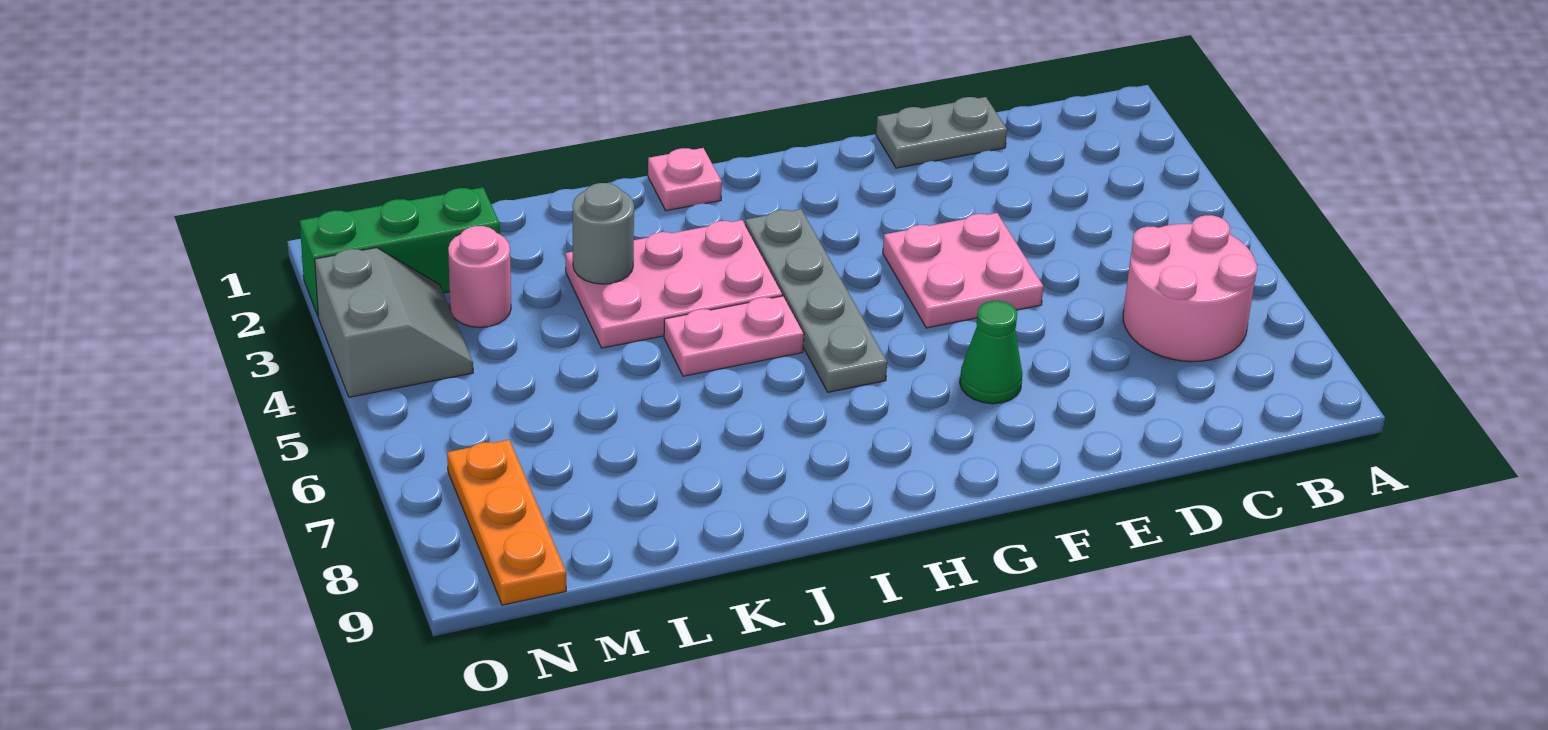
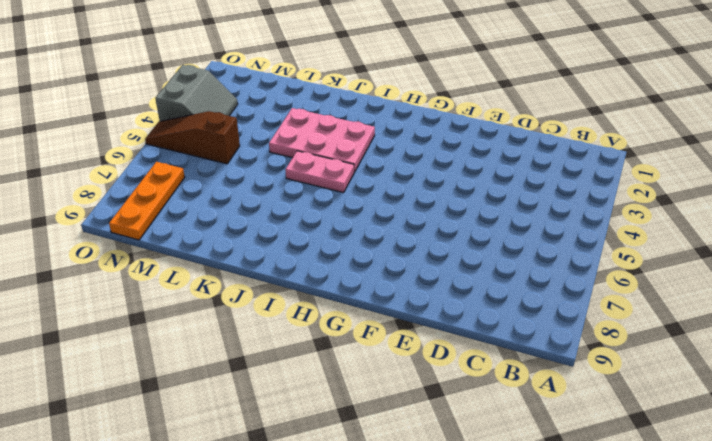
brown slope M5:O5 level 1 top M -> none
none -> pink round brick B6:C7 level 1
none -> grey plate D1:E1 level 1
none -> pink plate E4:F5 level 1

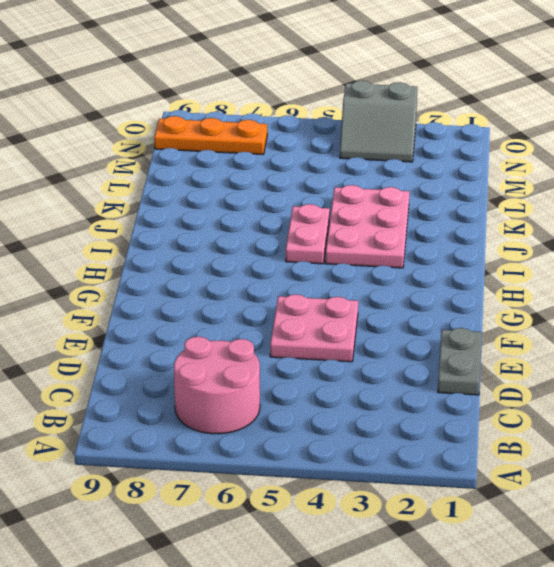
none -> green cone F7 level 1
none -> grey plate H3:H6 level 1
none -> pink plate I1 level 1

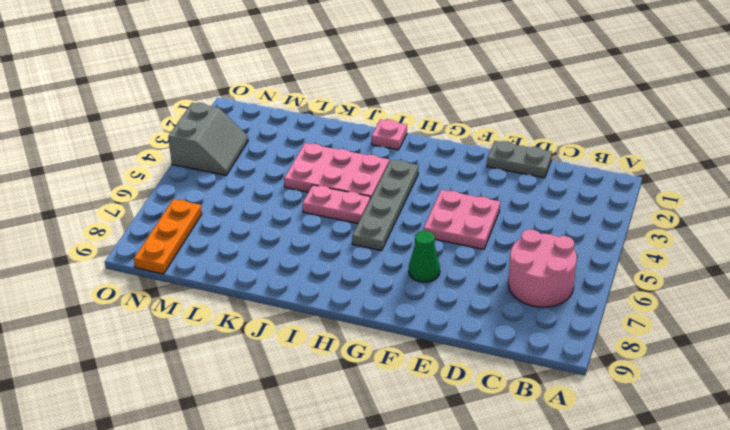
none -> green brick M2:O2 level 1
none -> pink round brick M3 level 1
none -> grey round brick K3 level 2

